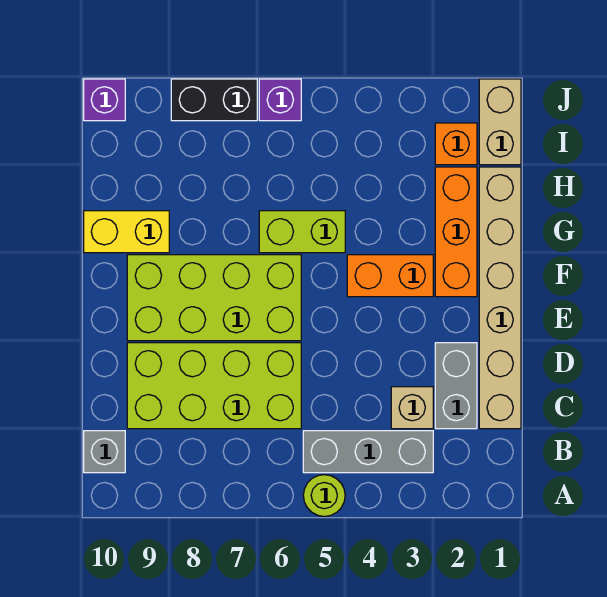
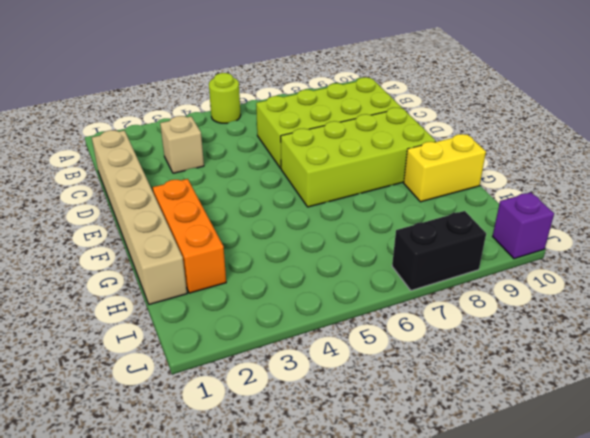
none -> grey brick B3:B5 level 1
none -> grey brick B10 level 1
none -> grey brick C2:D2 level 1

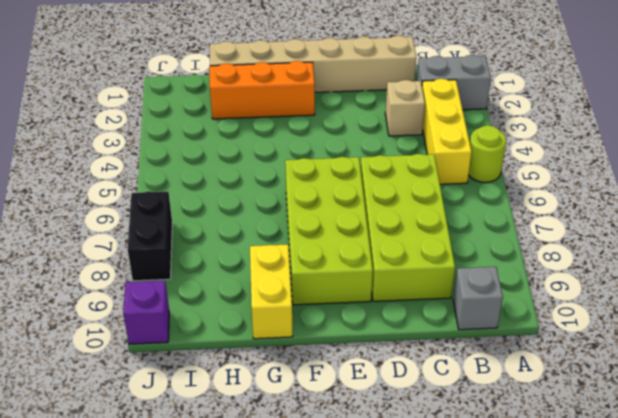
grey brick A2:B2 level 1 -> grey brick C2:D2 level 1
yellow brick B3:B5 level 1 -> grey brick B3:B5 level 1
none -> orange brick F3:F4 level 1
none -> lime brick G5:G6 level 1
none -> tan brick I1:J1 level 1

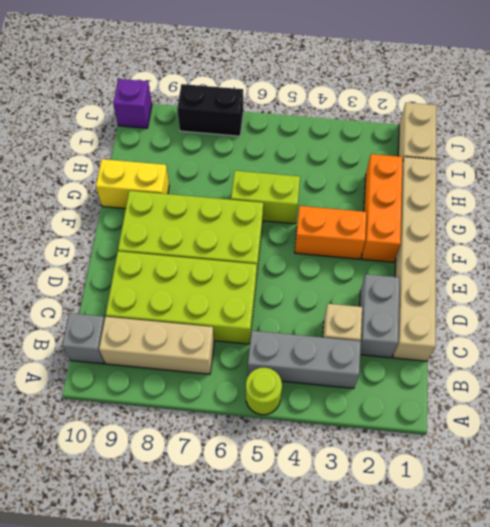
tan brick B7:B9 level 1 -> none
none -> orange brick I2 level 1
none -> purple brick J6 level 1

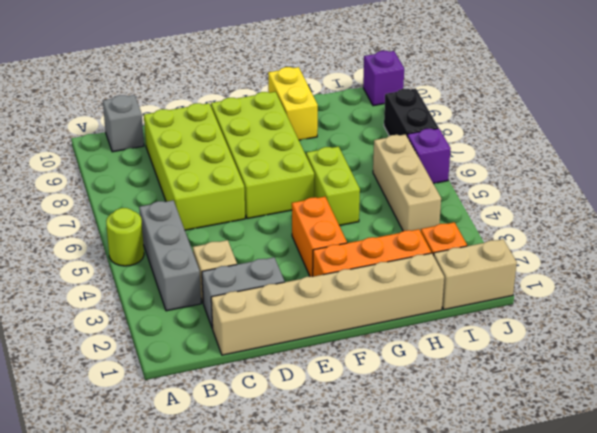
tan brick I4:I6 level 1 -> none

